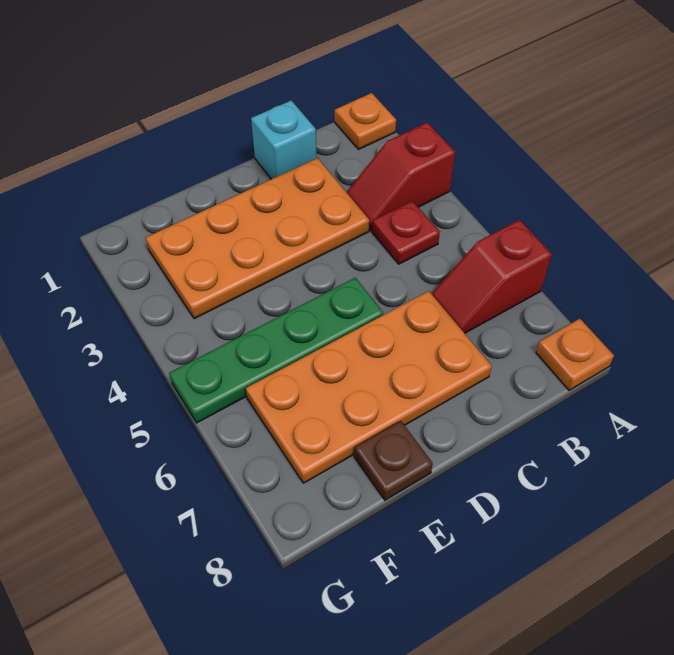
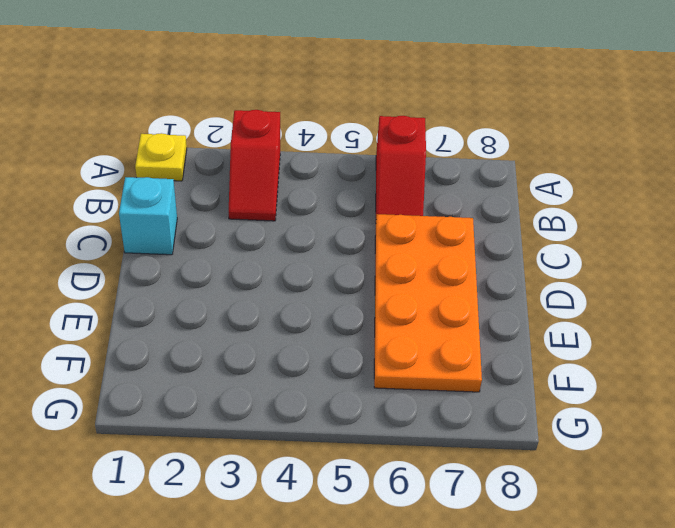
yellow plate A1 level 1 -> orange plate A1 level 1
none -> orange plate A8 level 1
none -> red plate B4 level 1

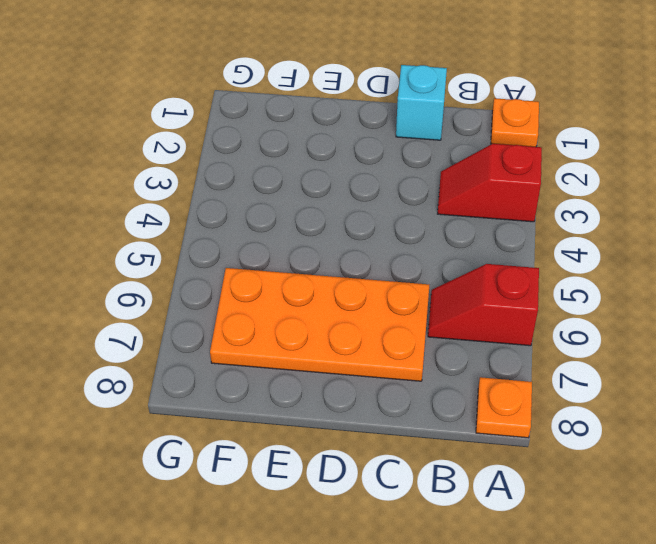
none -> red plate B4 level 1
none -> orange plate C2:F3 level 1

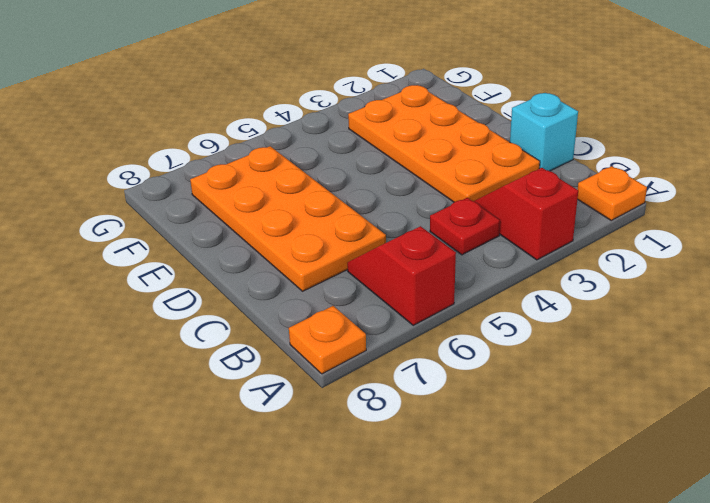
none -> green plate D5:G5 level 1
none -> brown plate E8 level 1

